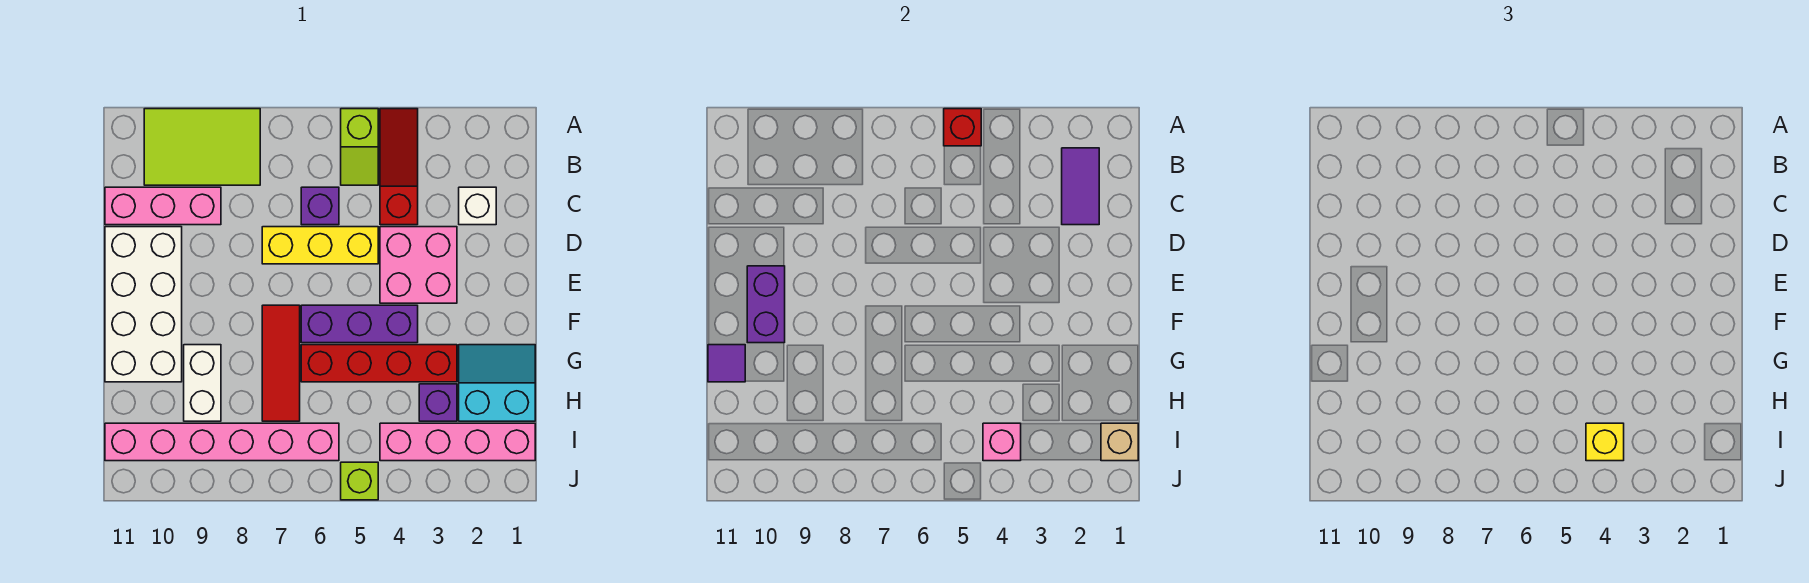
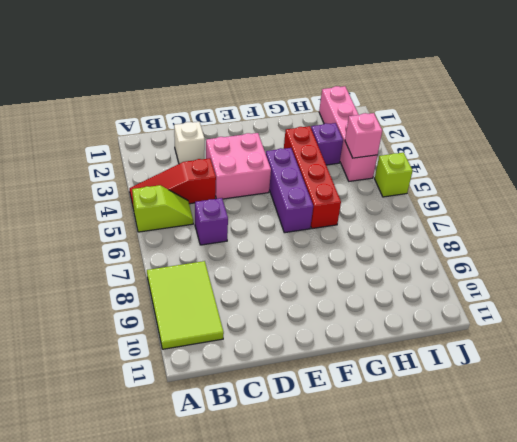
none -> pink brick C9:C11 level 1
none -> yellow brick D5:D7 level 1
none -> white brick D10:G11 level 1

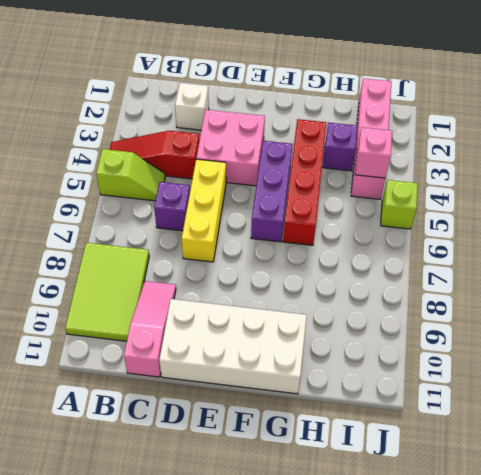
pink slope C9:C11 level 1 top 11 -> pink brick C9:C11 level 1
none -> red tile F7:H7 level 1
none -> cyan slope G1:H2 level 1 top H
none -> white brick G9:H9 level 1

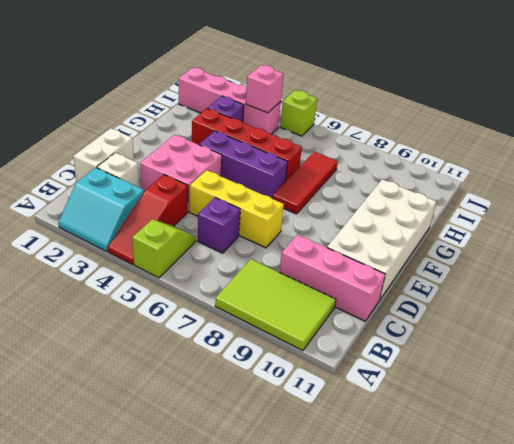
cyan slope A2:B3 level 1 top B -> cyan slope G1:H2 level 1 top H
white brick C1:D1 level 1 -> white brick G9:H9 level 1
none -> pink brick I6:I11 level 1
none -> red brick A5 level 2
none -> purple tile B2:C2 level 2

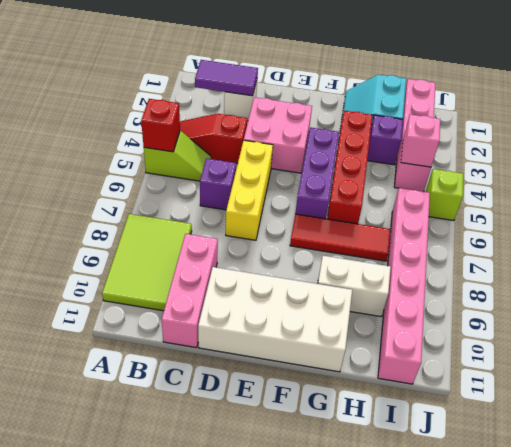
none -> purple brick E10:F10 level 2
none -> purple tile G11 level 2
none -> tan brick I1 level 2

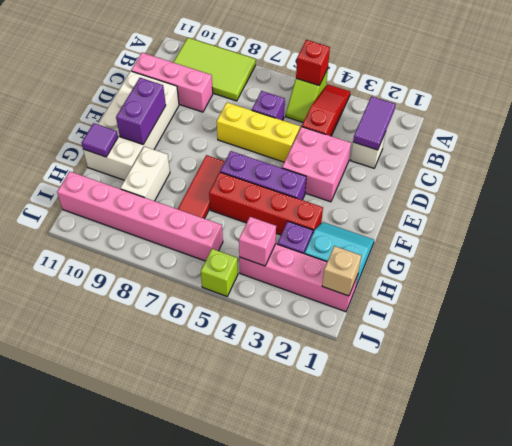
none -> yellow brick I4 level 3

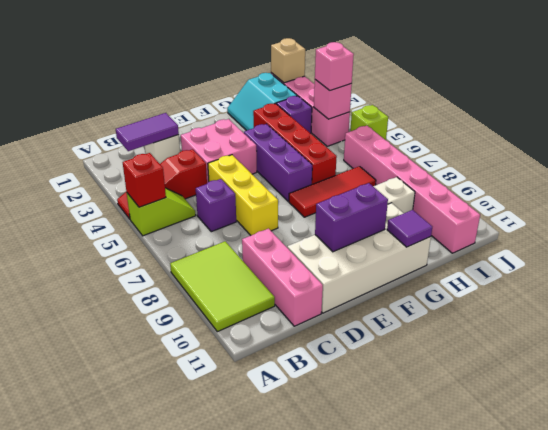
pink brick I4 level 3 -> yellow brick I4 level 3

